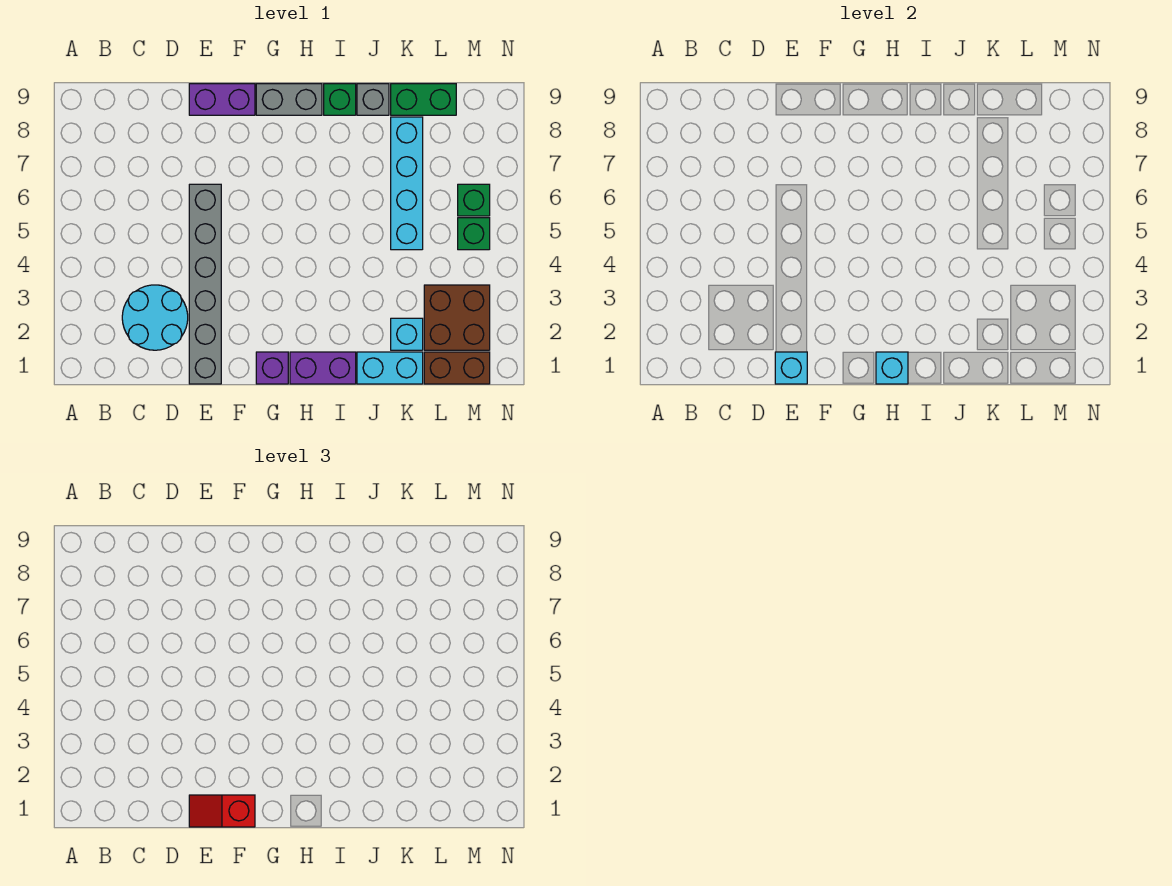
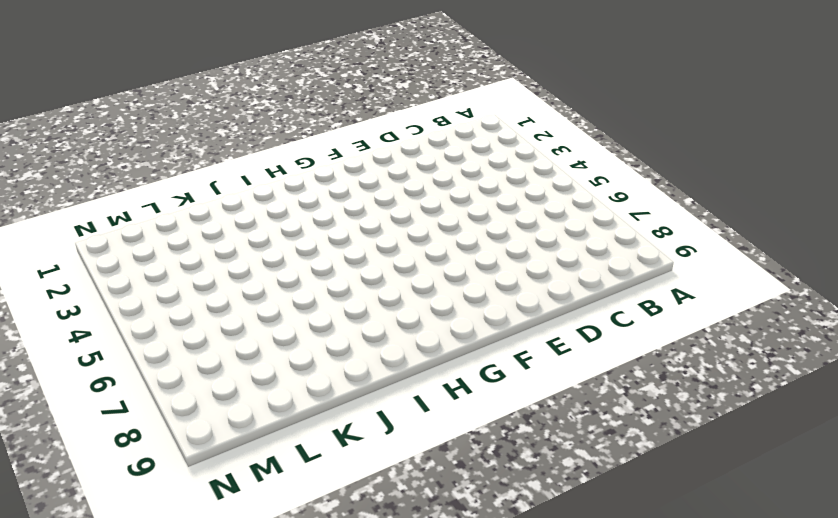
none -> cyan round brick C2:D3 level 1
none -> grey brick E1:E6 level 1
none -> purple brick E9:F9 level 1

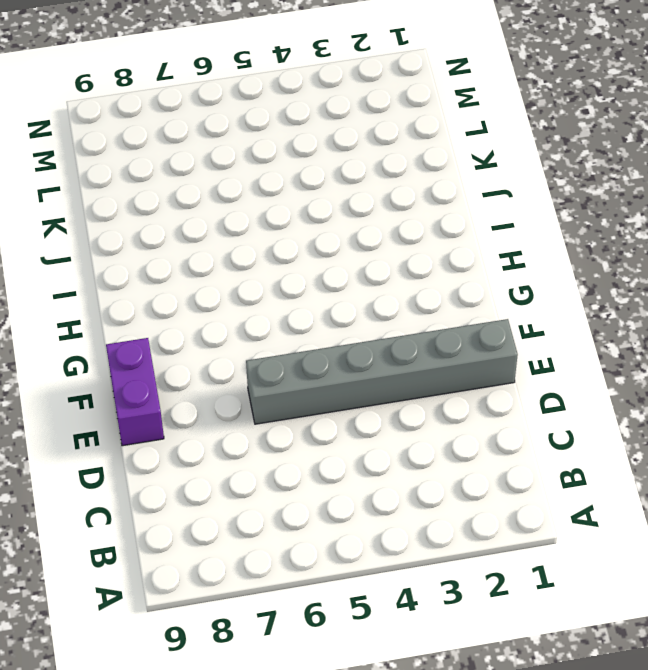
none -> cyan round brick C2:D3 level 1
none -> purple brick G1 level 1
none -> grey brick G9:H9 level 1

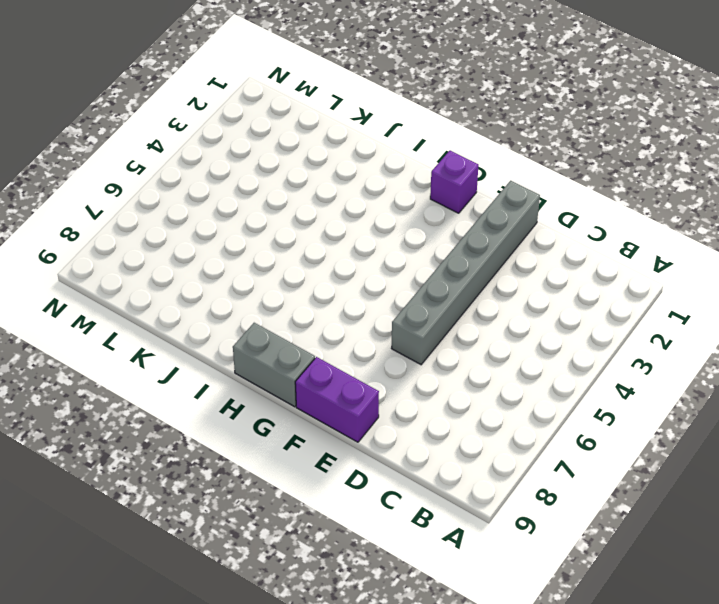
none -> cyan round brick C2:D3 level 1
none -> purple brick H1:I1 level 1
none -> green brick I9 level 1

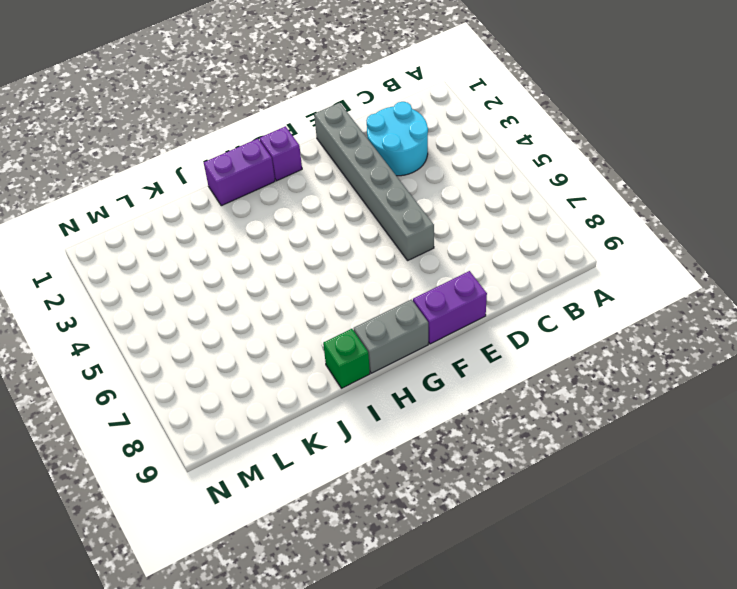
none -> cyan brick J1:K1 level 1
none -> grey brick J9 level 1
none -> cyan brick K2 level 1

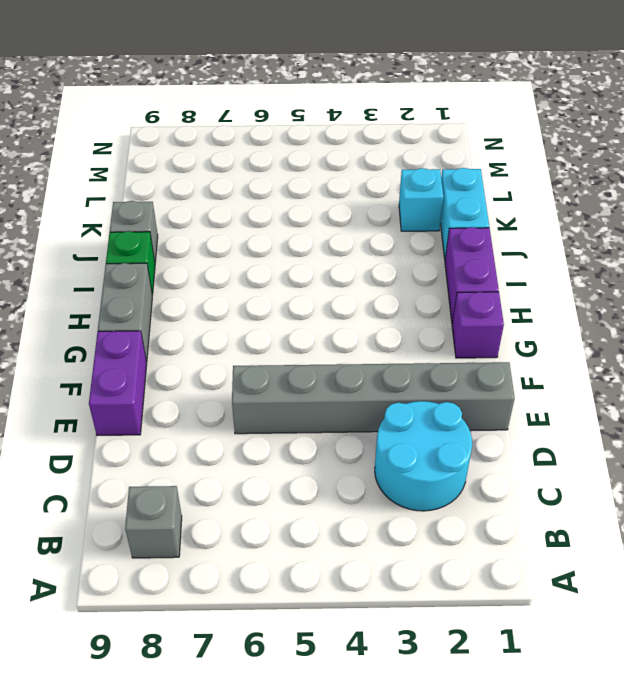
grey brick B8 level 1 -> none
none -> cyan brick K5:K8 level 1
none -> green brick K9:L9 level 1
none -> brown brick L1:M1 level 1

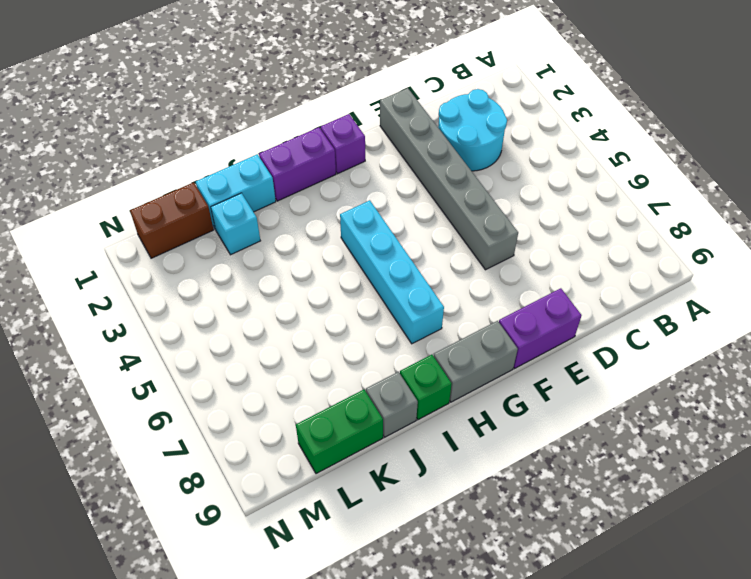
cyan brick H4:H7 level 1 -> cyan brick K5:K8 level 1
none -> brown brick L2:M3 level 1
none -> green brick M5 level 1
none -> green brick M6 level 1

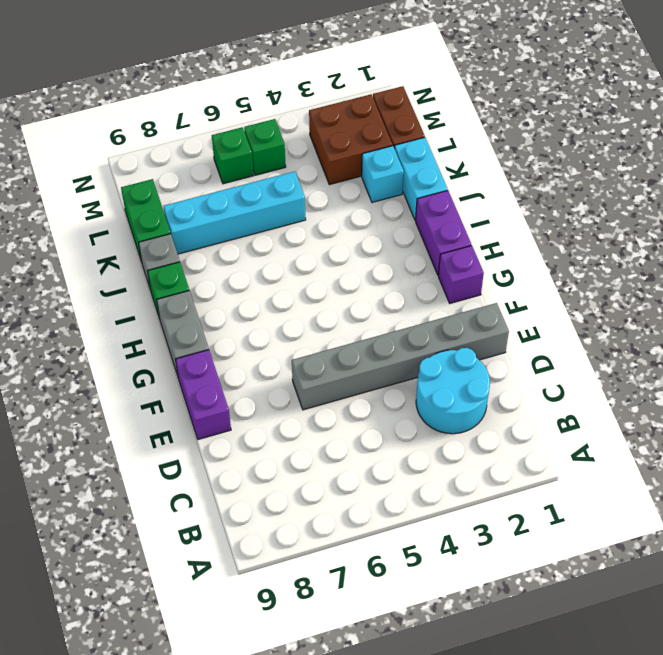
none -> cyan brick E1 level 2
none -> cyan brick H1 level 2
none -> red slope E1:F1 level 3 top F

